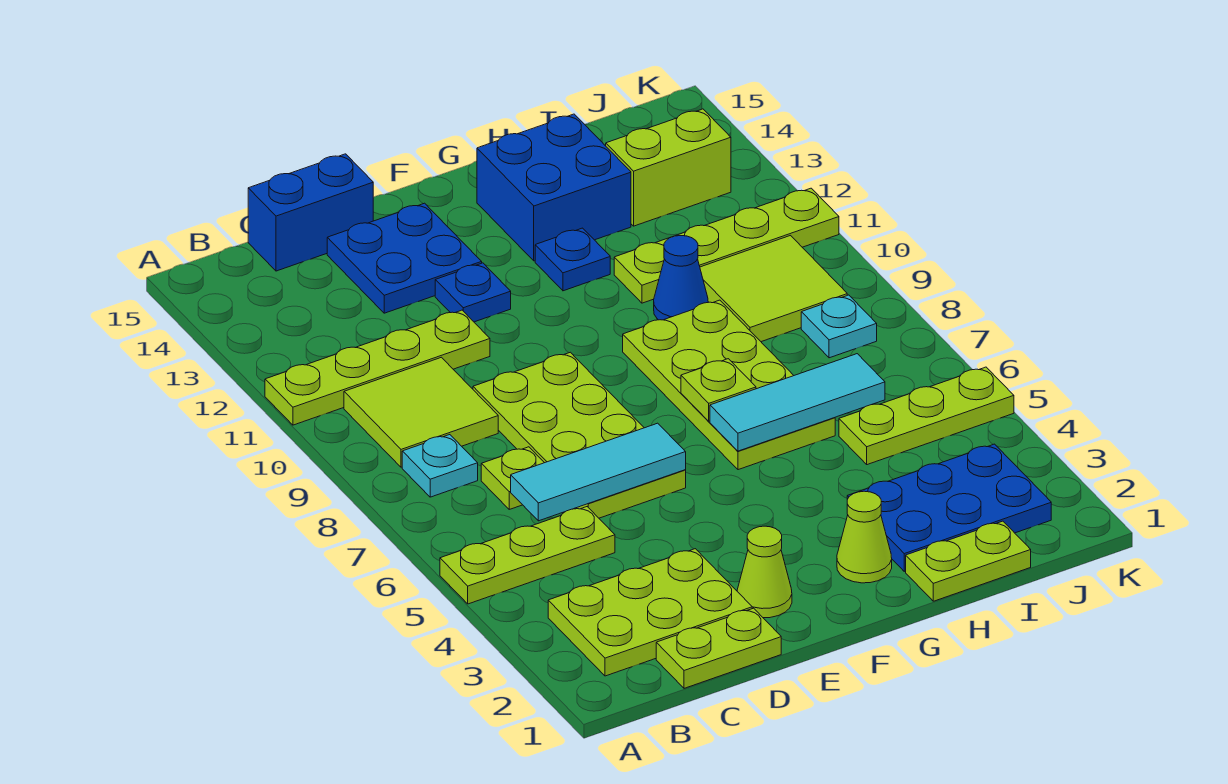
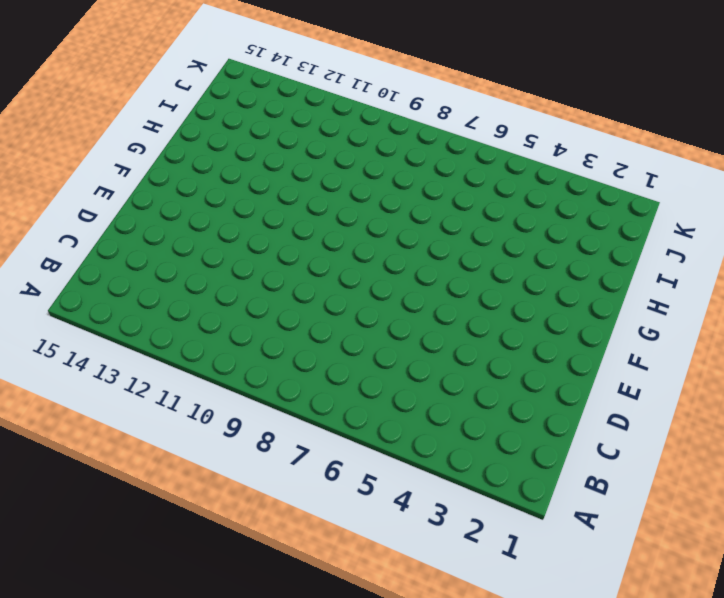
none -> lime plate A5:C5 level 1
none -> lime plate A11:D11 level 1
none -> lime plate B2:D3 level 1

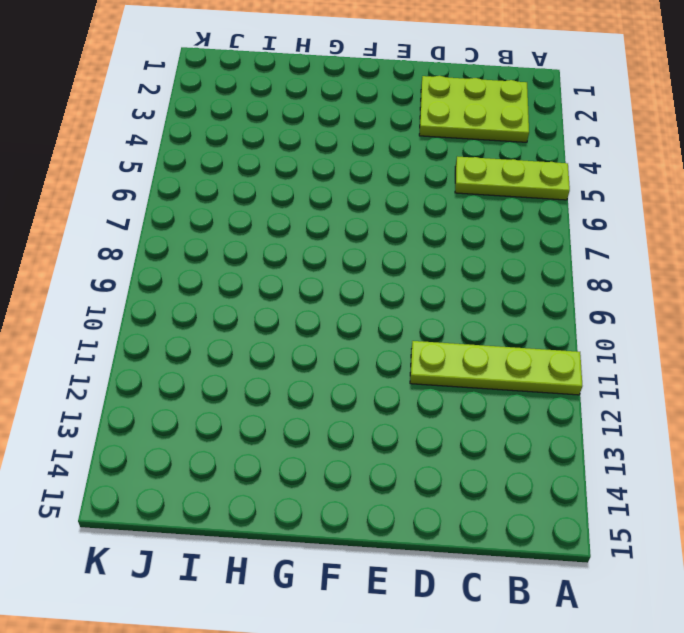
none -> cyan plate B8 level 1
none -> lime tile B9:C10 level 1
none -> lime plate C1:D1 level 1

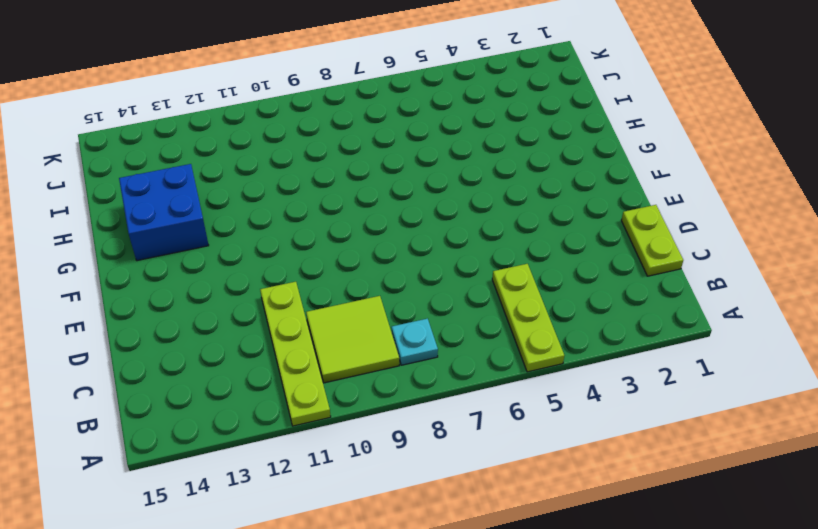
none -> lime plate B2:D3 level 1
none -> lime plate C7 level 1
none -> blue brick C15:D15 level 1

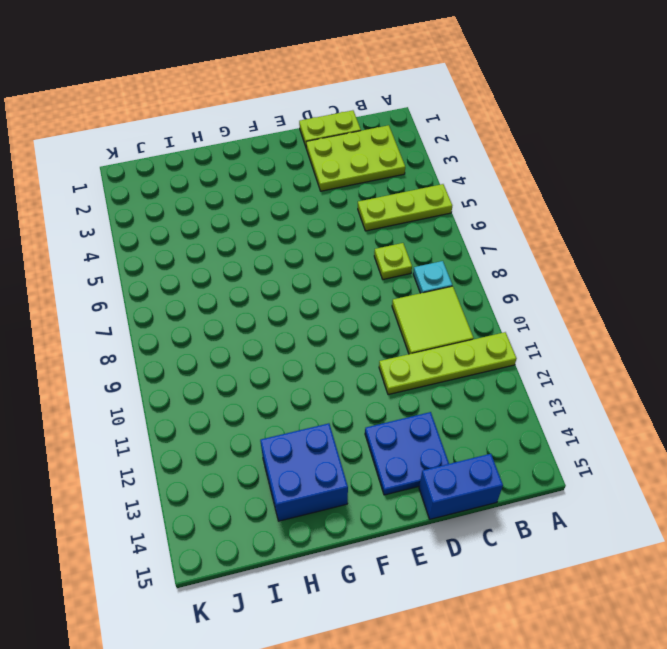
none -> lime plate D6:E9 level 1
none -> lime cone E2 level 1
none -> blue plate E12 level 1

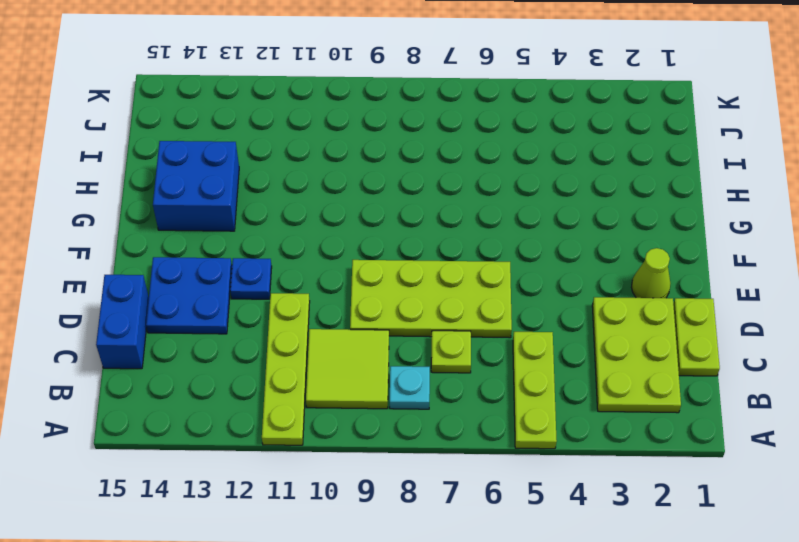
none -> lime cone G2 level 1
none -> lime plate G6:H9 level 1
none -> blue plate G12 level 1

